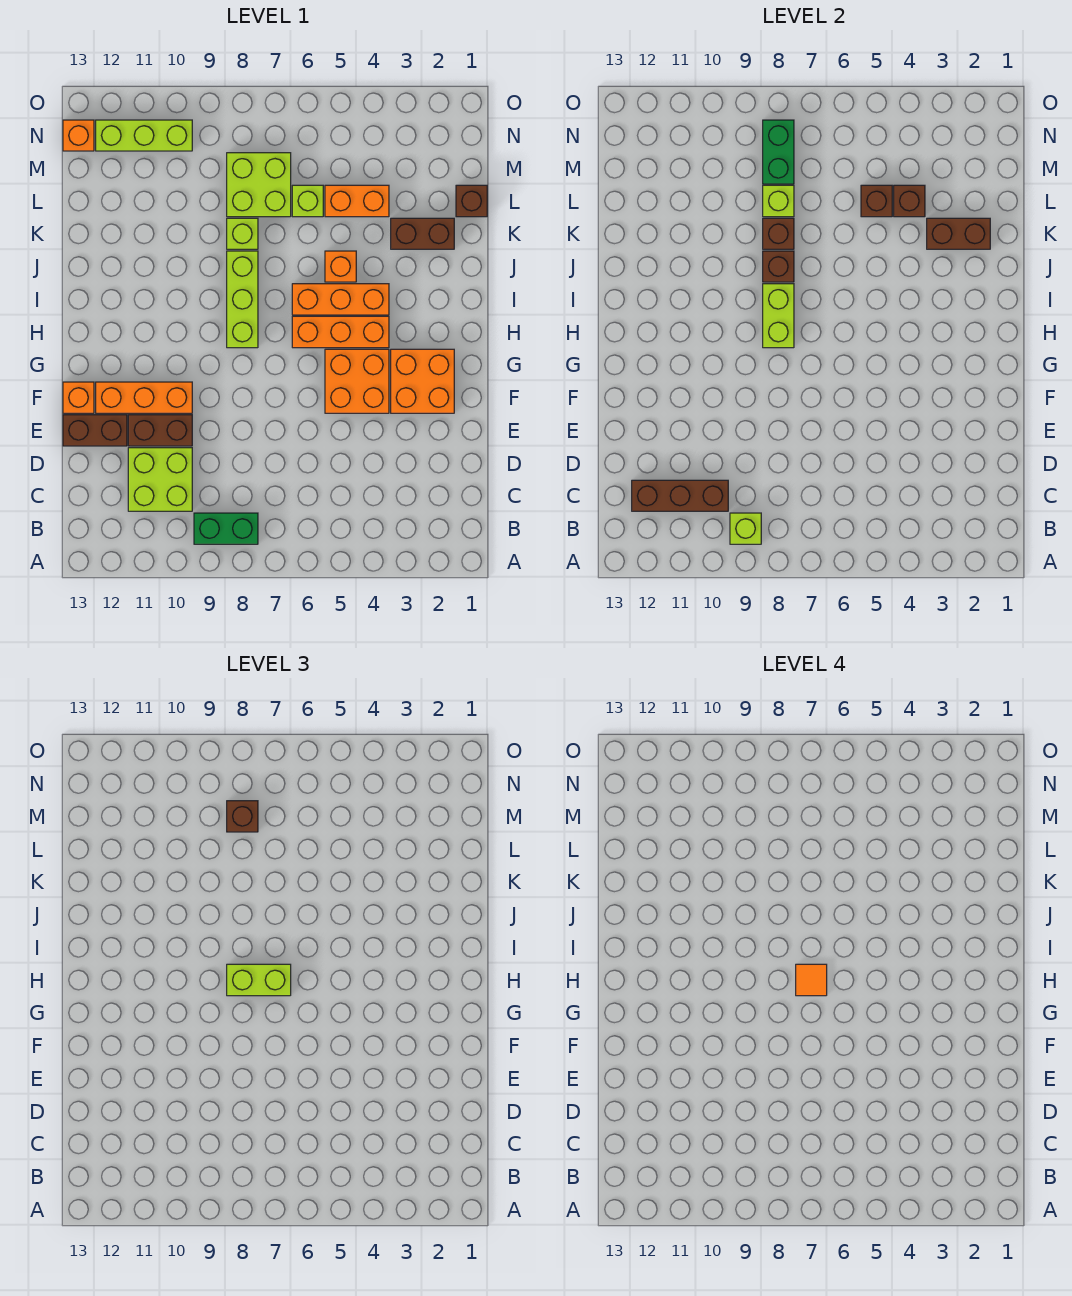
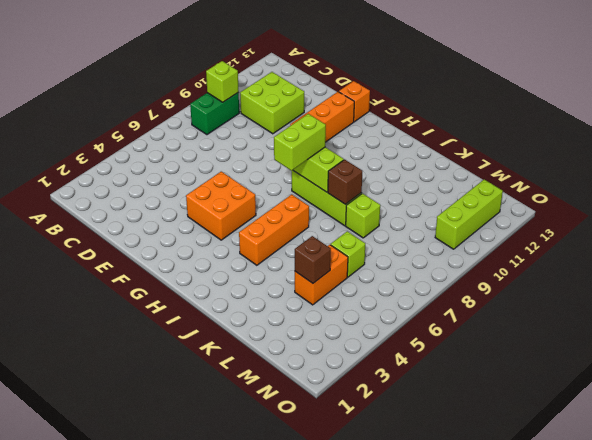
none -> brown brick E10:E11 level 1
none -> brown brick E12:E13 level 1
none -> orange brick F2:G3 level 1
none -> orange brick H4:H6 level 1

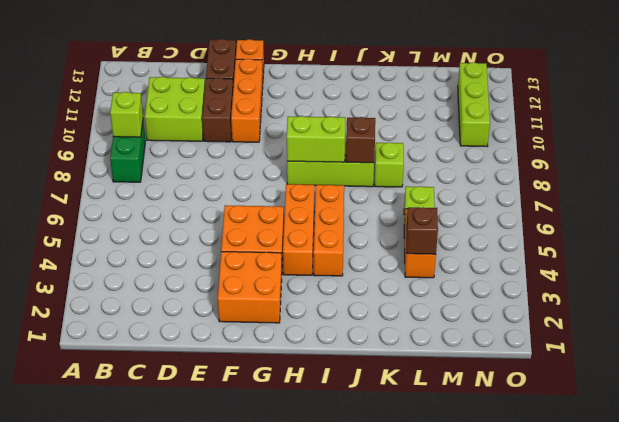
none -> orange brick J5 level 1
none -> brown brick K2:K3 level 1
none -> brown brick L1 level 1
none -> lime brick L7:M8 level 1

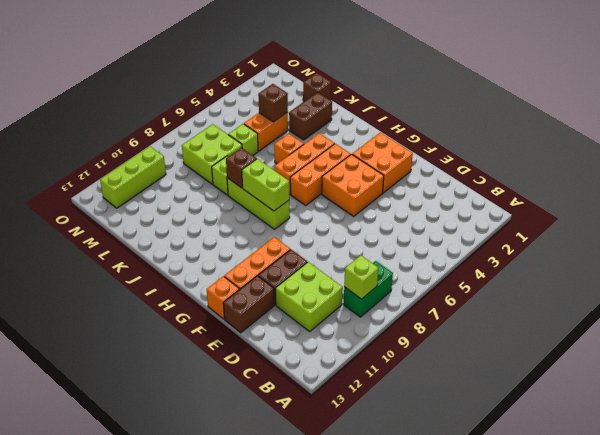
none -> orange brick N13 level 1
none -> brown brick C10:C12 level 2
none -> brown brick K2:K3 level 2
none -> brown brick K8 level 2

